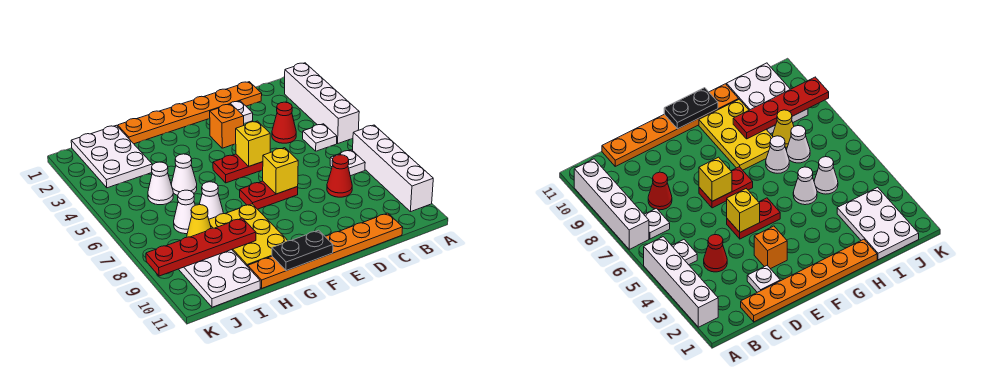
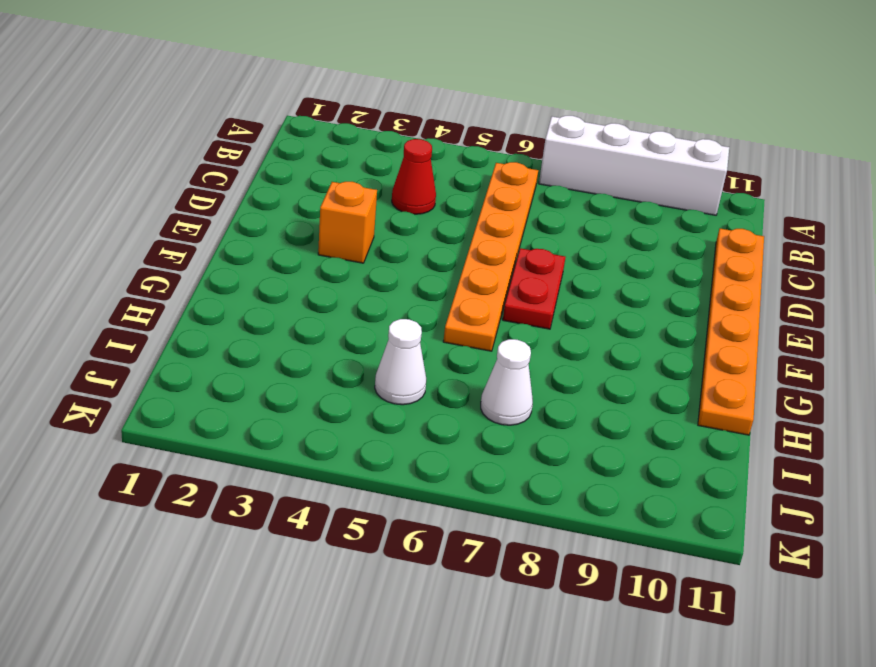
orange plate B6:G6 level 1 -> orange plate C1:H1 level 1
none -> white brick A2:A5 level 1
none -> white plate B5 level 1
none -> white plate B7 level 1

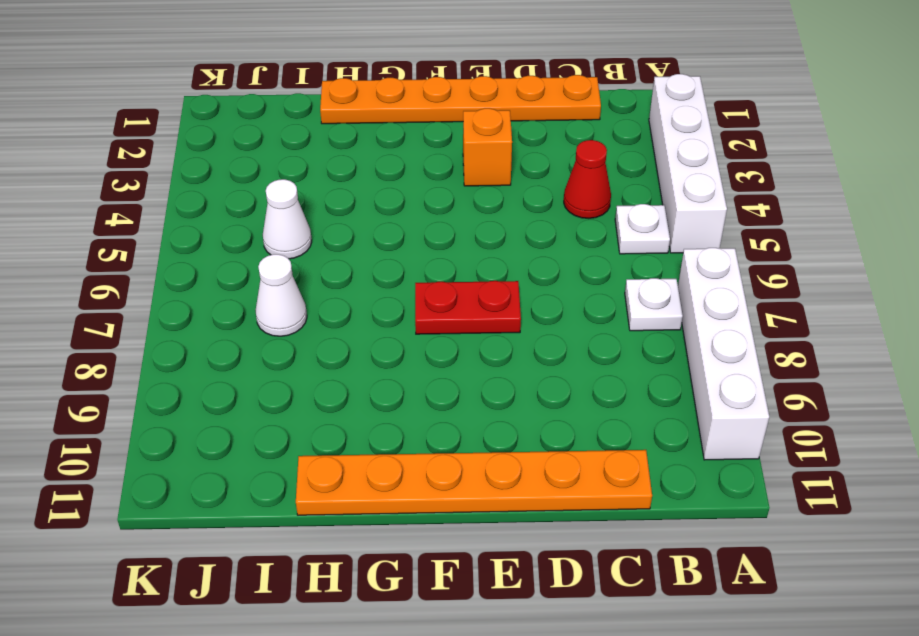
none -> red cone C8 level 1
none -> white plate D2 level 1
none -> red plate E5:F5 level 1

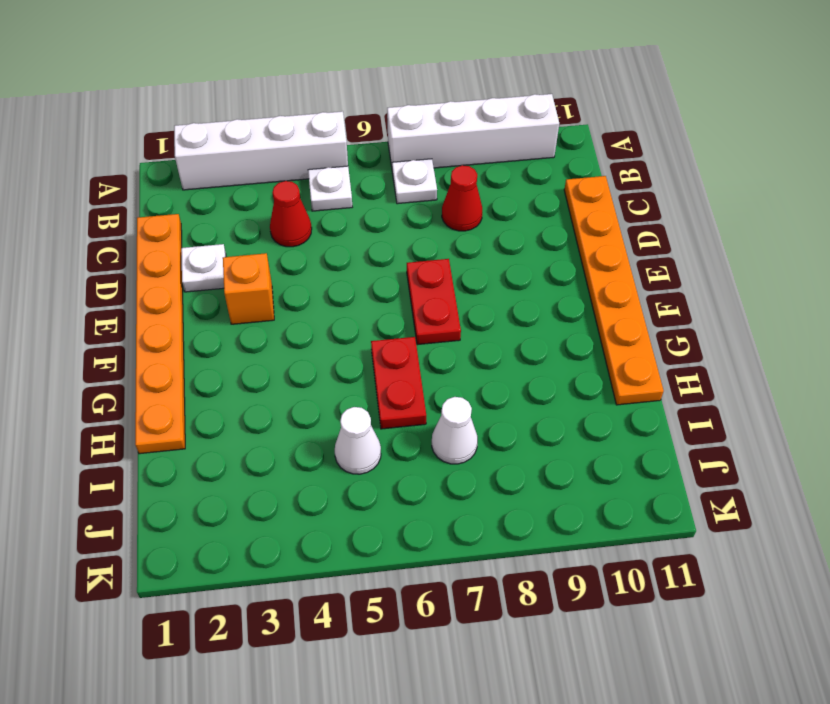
red plate G6:H6 level 1 -> red plate E5:F5 level 1
none -> yellow plate G8:H10 level 1
none -> white cone H5 level 1
none -> white cone H7 level 1

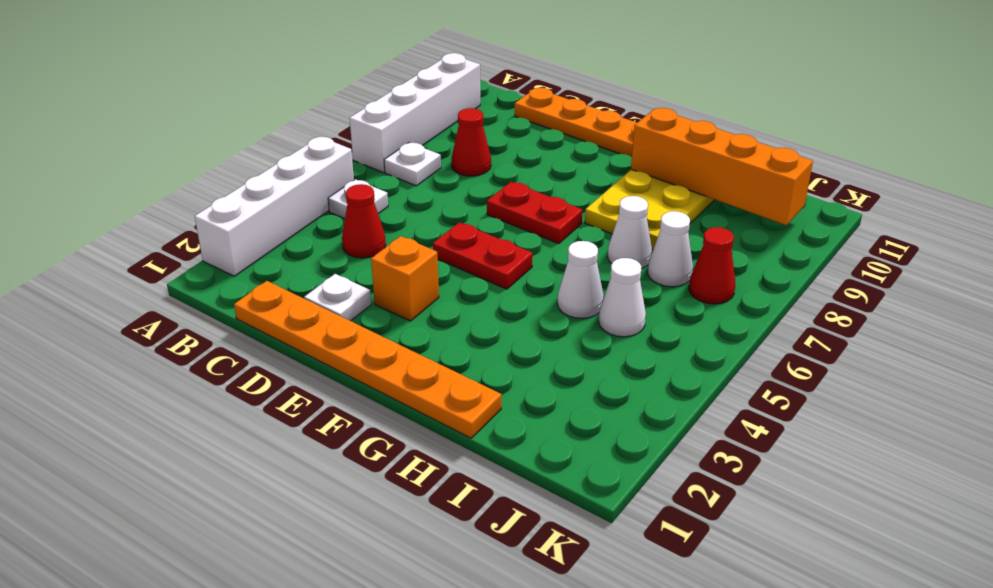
orange brick G10:J10 level 2 -> none
red cone J7 level 1 -> none
none -> white plate I1:J3 level 1
none -> yellow cone I8 level 1
none -> white plate I9:J11 level 1

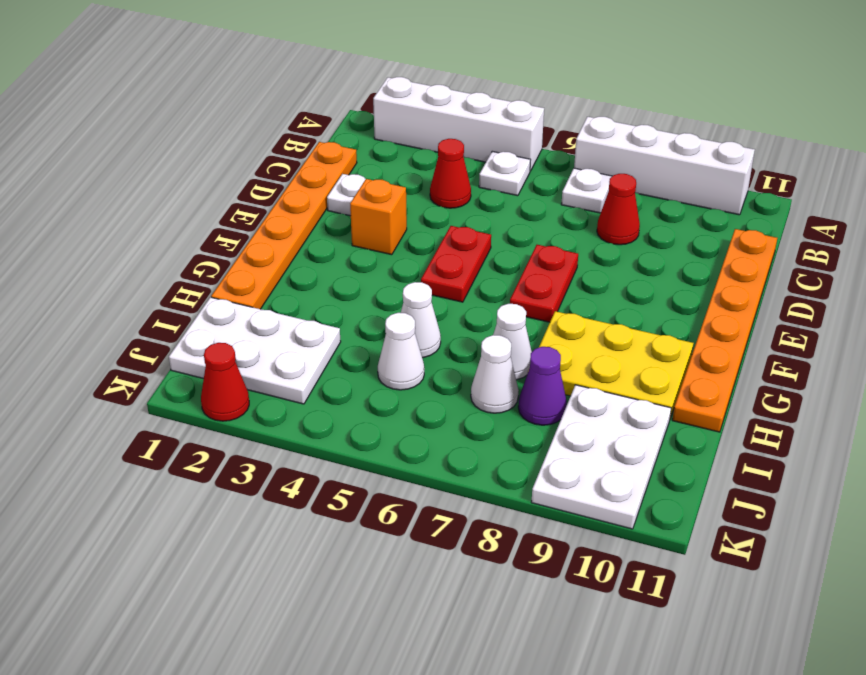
purple cone I8 level 1 -> yellow cone I8 level 1
white plate I9:K10 level 1 -> white plate I9:J11 level 1
red cone K2 level 1 -> none
none -> yellow brick E5 level 2
none -> yellow brick E7 level 2
none -> black plate F11:G11 level 2

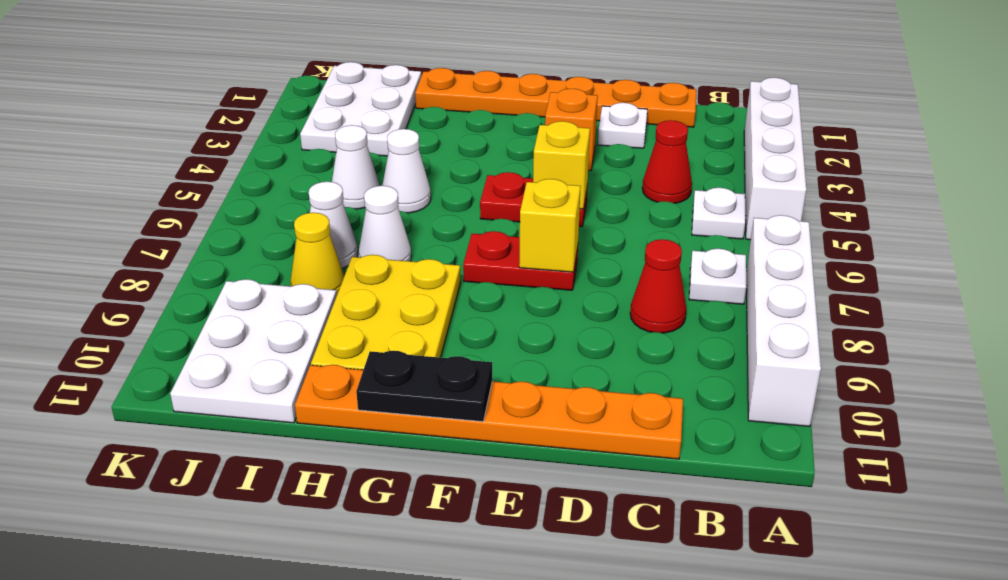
none -> red plate H9:K9 level 2

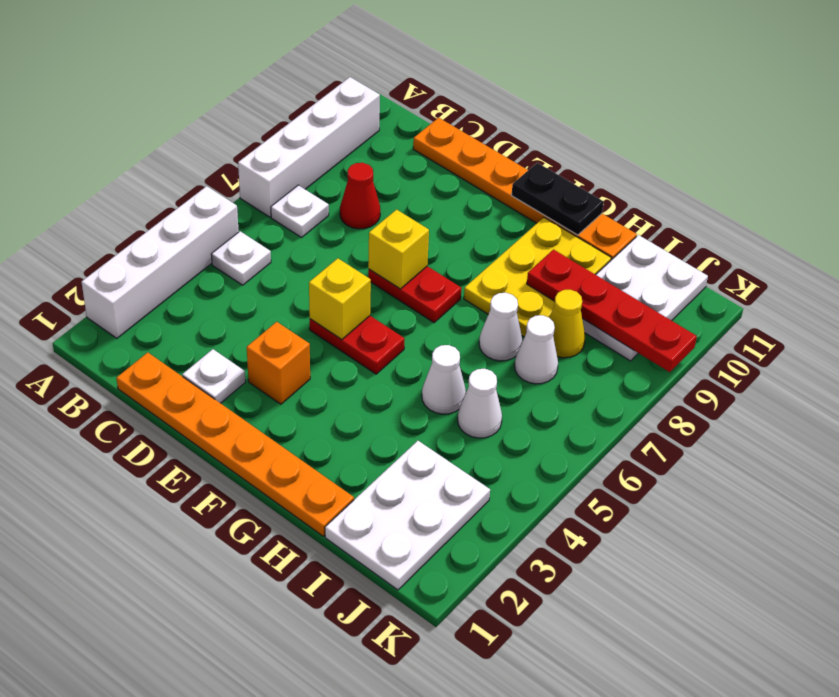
none -> red cone C4 level 1

